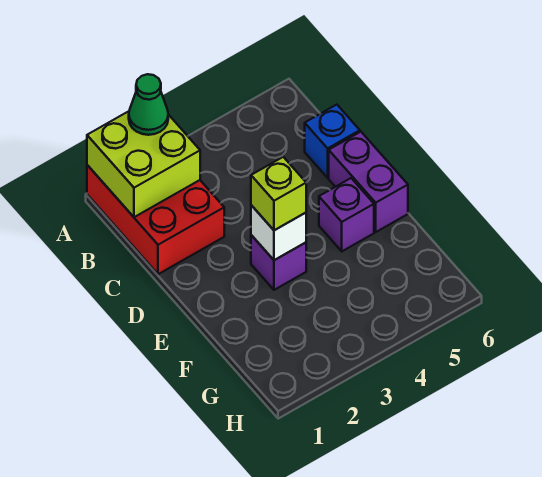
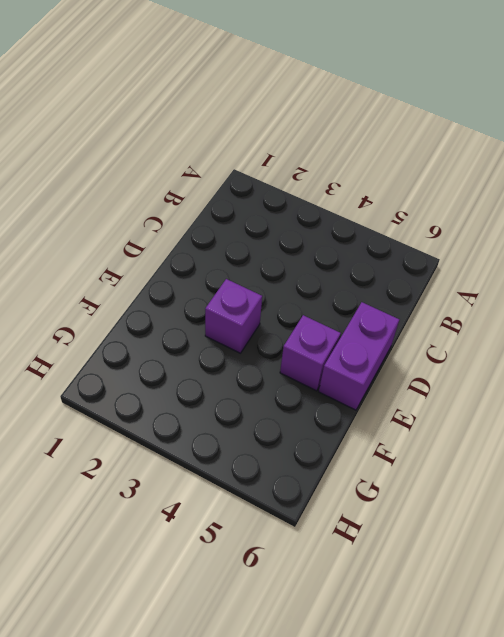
none -> red brick A1:C2 level 1
none -> blue brick C6 level 1

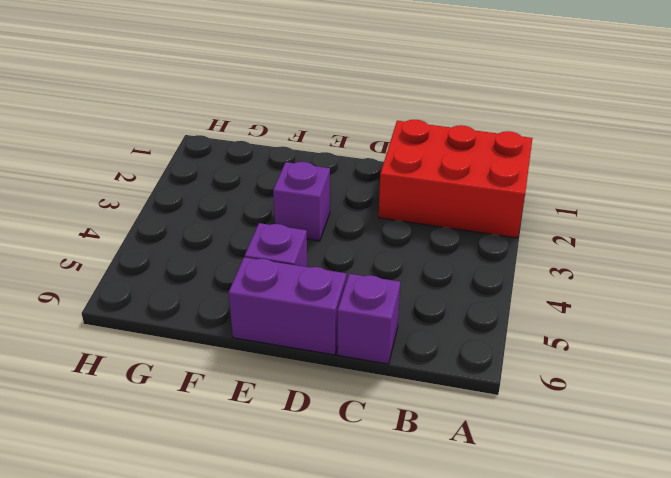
purple brick C6 level 1 -> blue brick C6 level 1
none -> lime brick A1:B2 level 2
none -> white brick E3 level 2

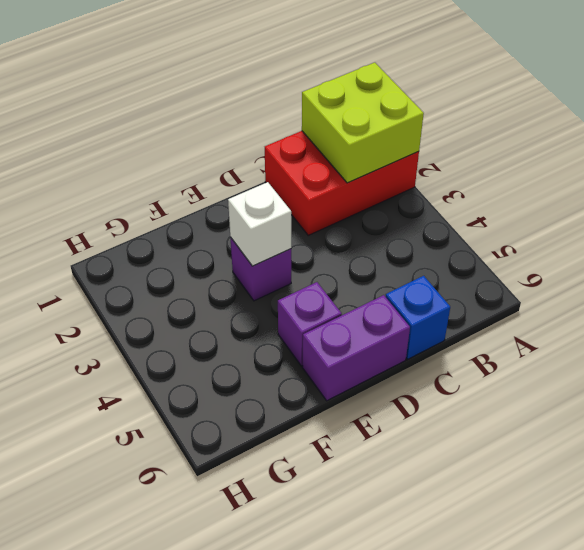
none -> green cone A2 level 3
none -> lime brick E3 level 3

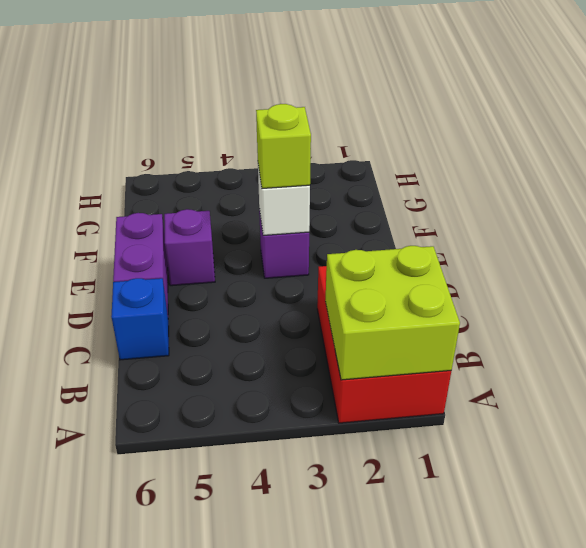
none -> green cone A2 level 3

